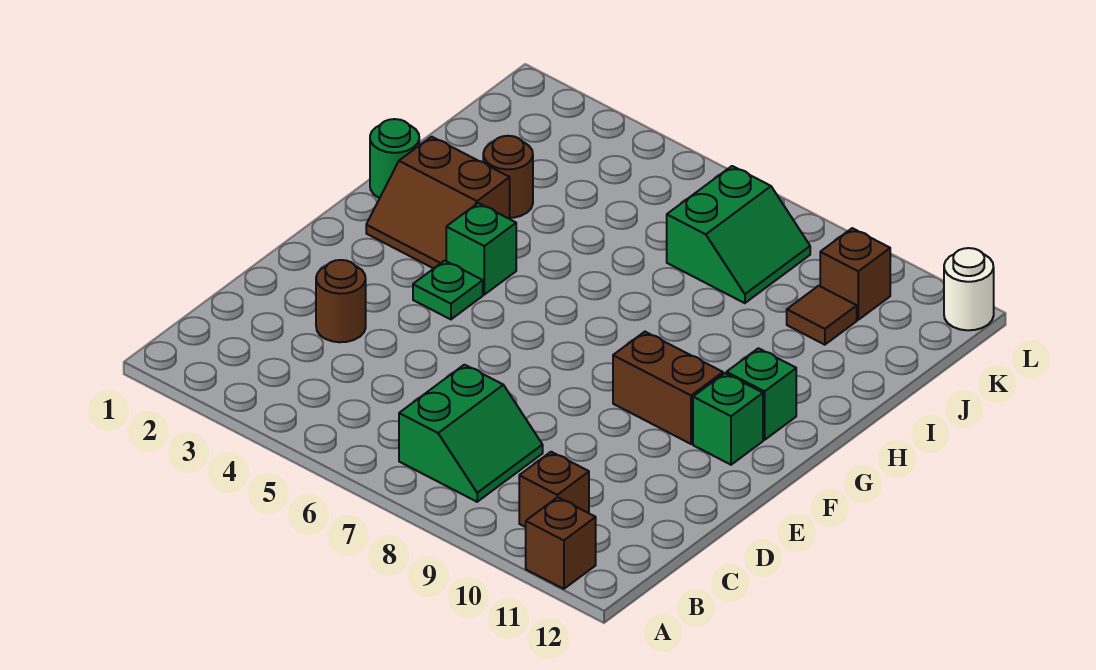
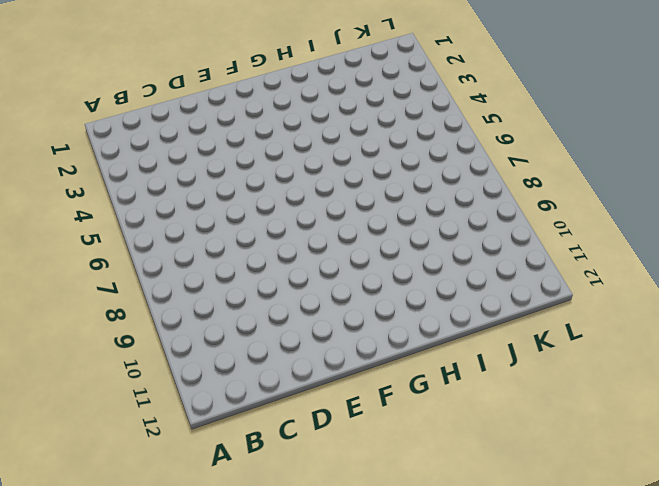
none -> brown brick A11 level 1
none -> green slope B7:C8 level 1 top 7
none -> brown brick B10 level 1

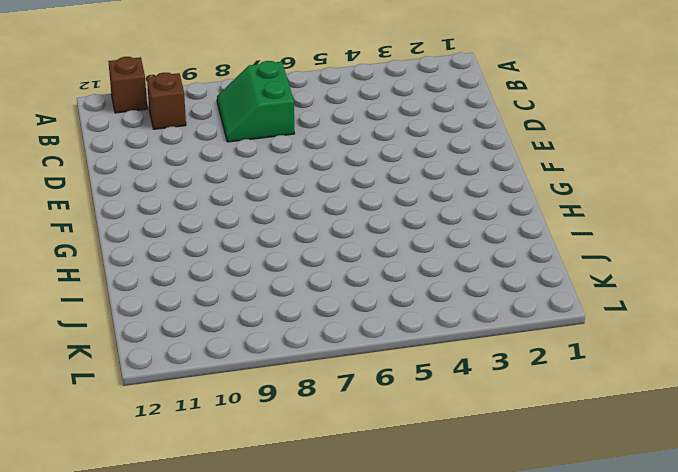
none -> brown round brick D3 level 1
none -> green plate F4 level 1
none -> brown brick F9:F10 level 1

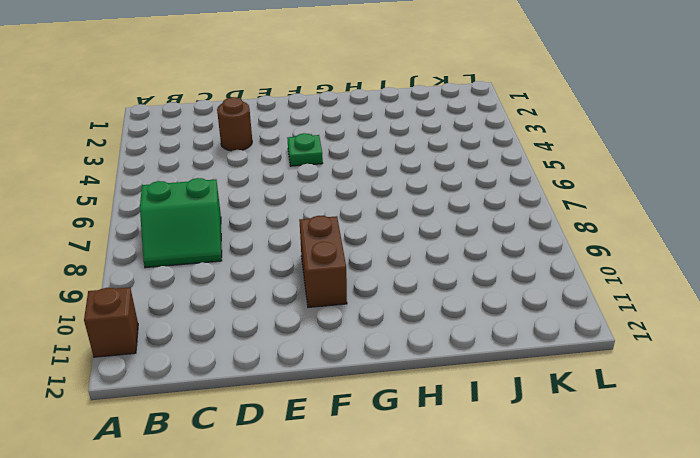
none -> brown brick B10 level 1
none -> green brick F11 level 1
none -> brown slope G2:H3 level 1 top H

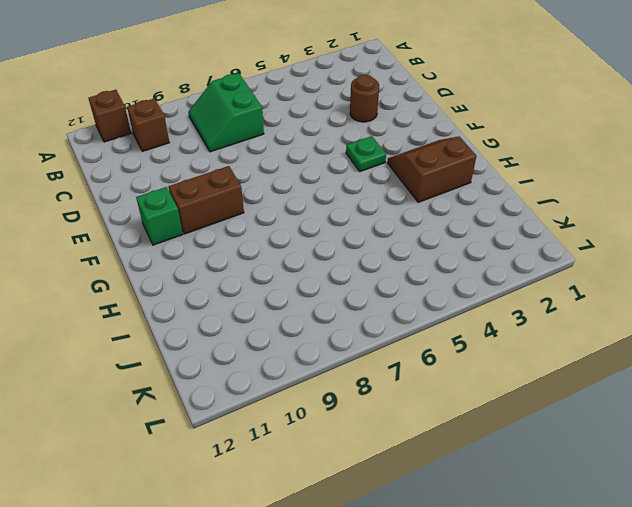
none -> green brick G4 level 1
none -> green brick G11 level 1
none -> green round brick H1 level 1

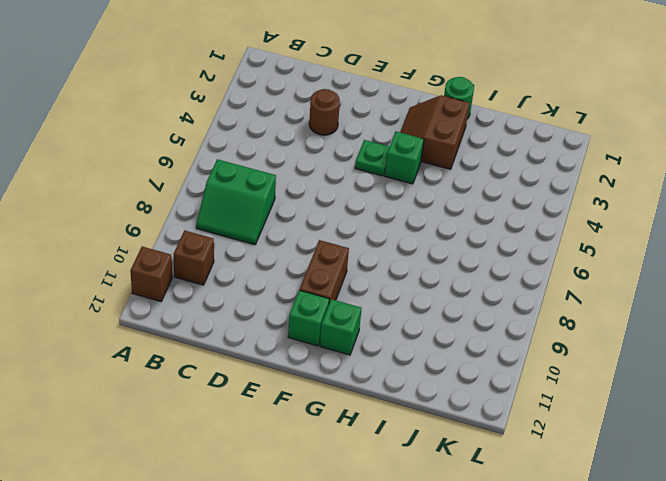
none -> brown round brick I3 level 1
none -> green slope J7:K8 level 1 top 7
none -> brown tile J10 level 1

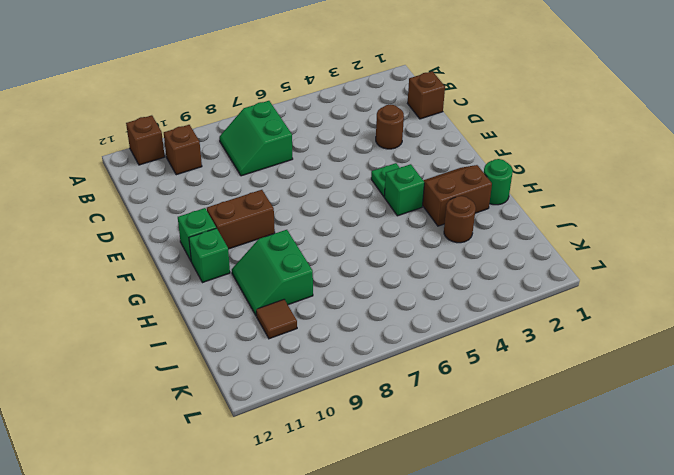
brown brick C1 level 1 -> brown brick K10 level 1
green slope H9:I10 level 1 top 9 -> green slope J7:K8 level 1 top 7
none -> white round brick L12 level 1

